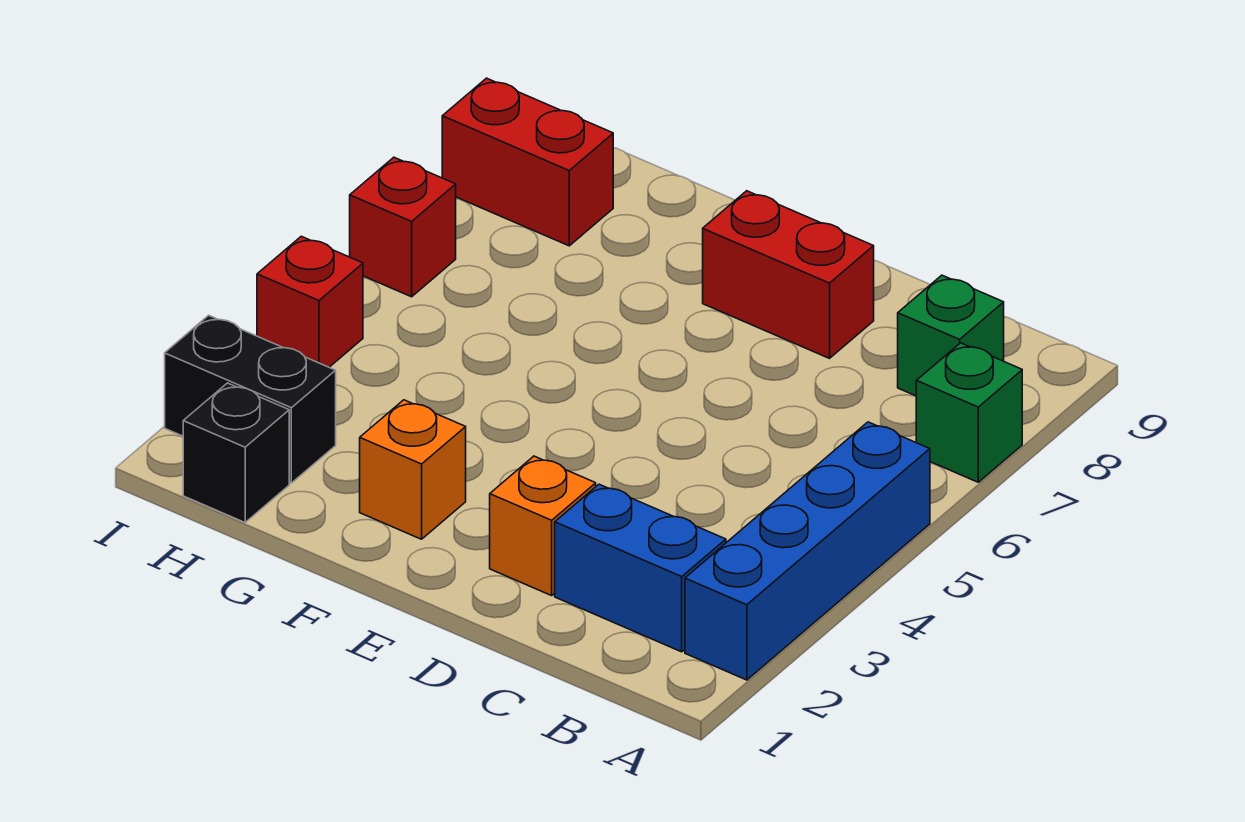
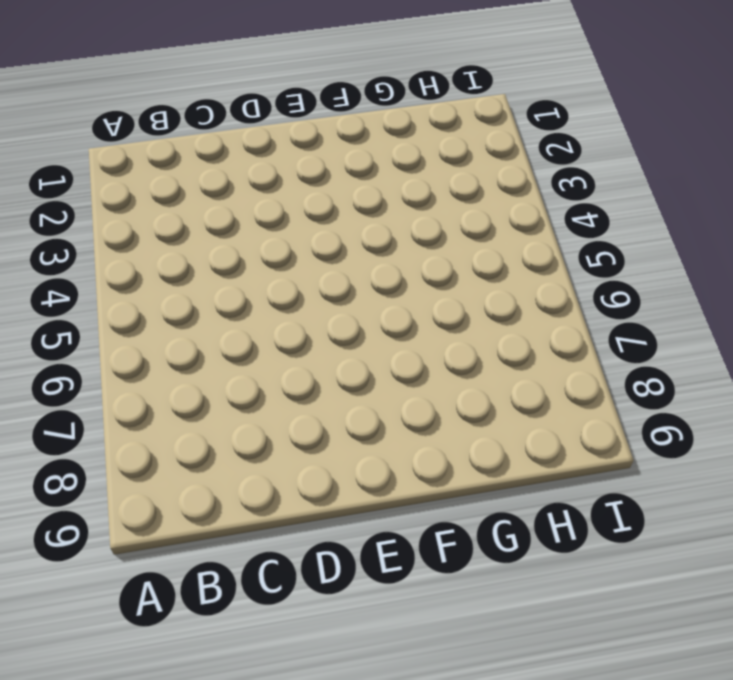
none -> blue brick A2:A5 level 1
none -> green brick A7 level 1
none -> blue brick B2:C2 level 1

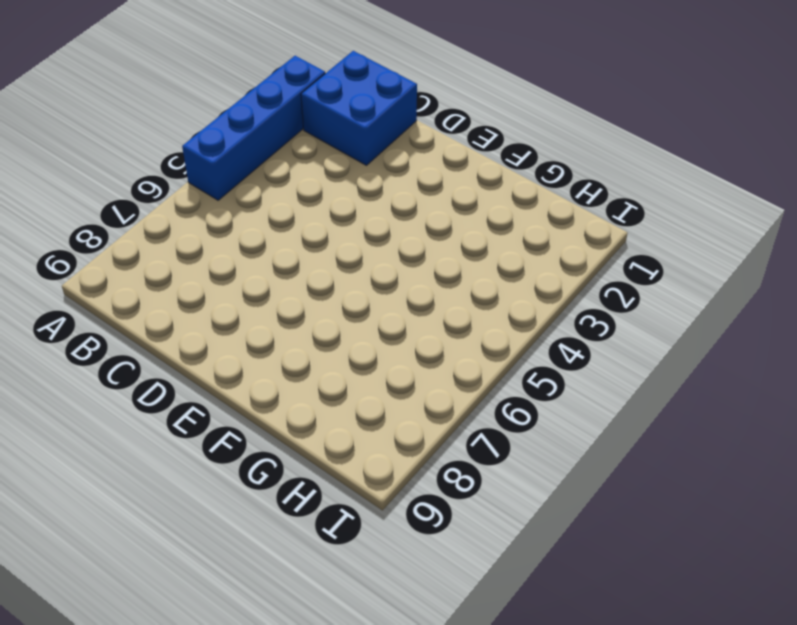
blue brick B1:C2 level 1 -> blue brick B2:C2 level 1
none -> green brick A7 level 1
none -> green brick B8 level 1
none -> orange brick D2 level 1

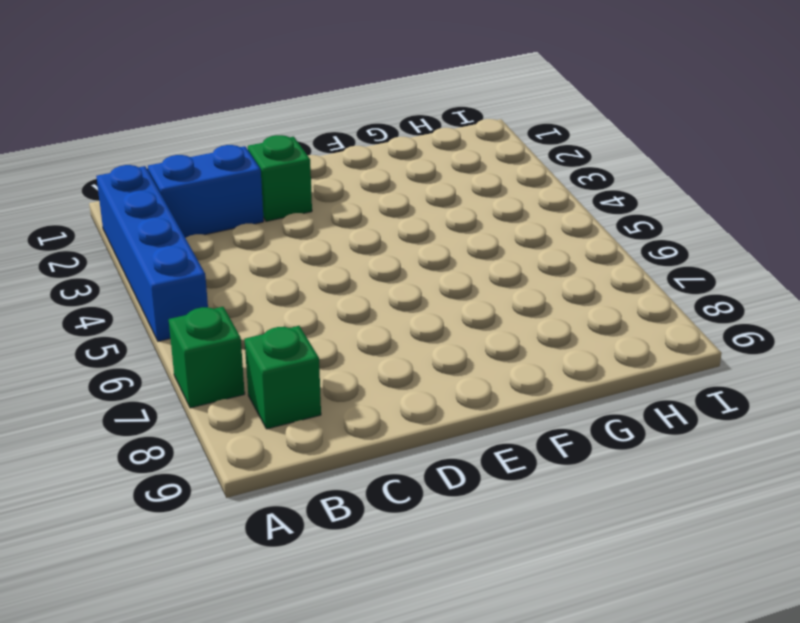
green brick D2 level 1 -> orange brick D2 level 1
none -> red brick D8:E8 level 1
none -> orange brick F2 level 1
none -> black brick H1 level 1

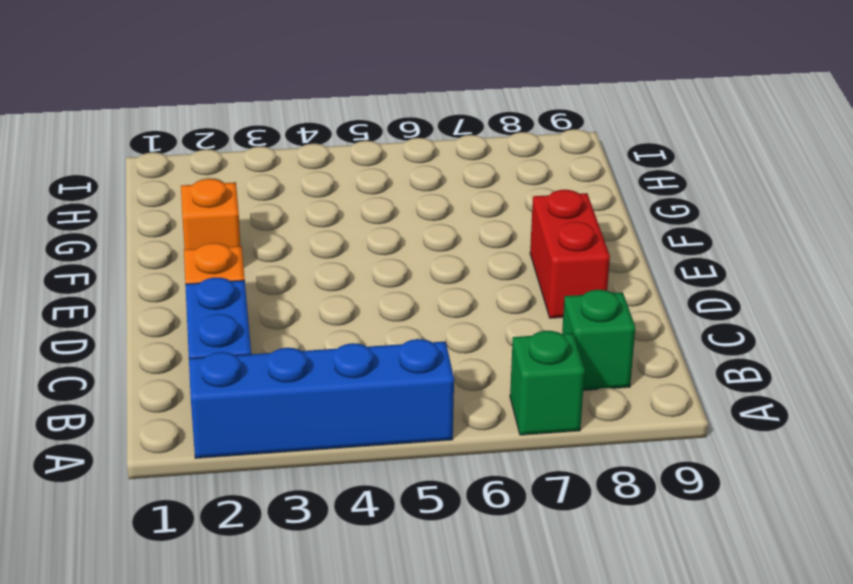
none -> black brick H1 level 1
none -> black brick H2:I2 level 1
none -> red brick H8:I8 level 1

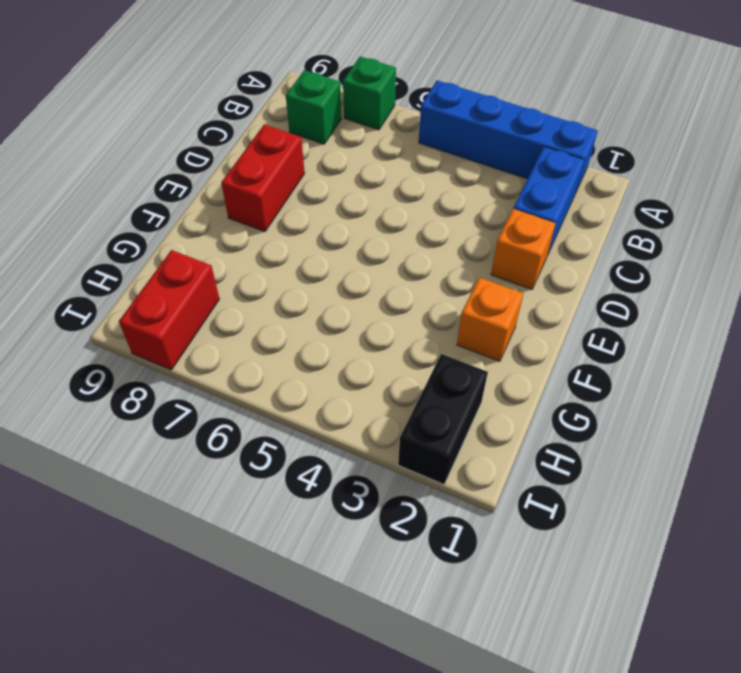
none -> black brick H1 level 1
none -> red brick I4 level 1
none -> red brick I6 level 1

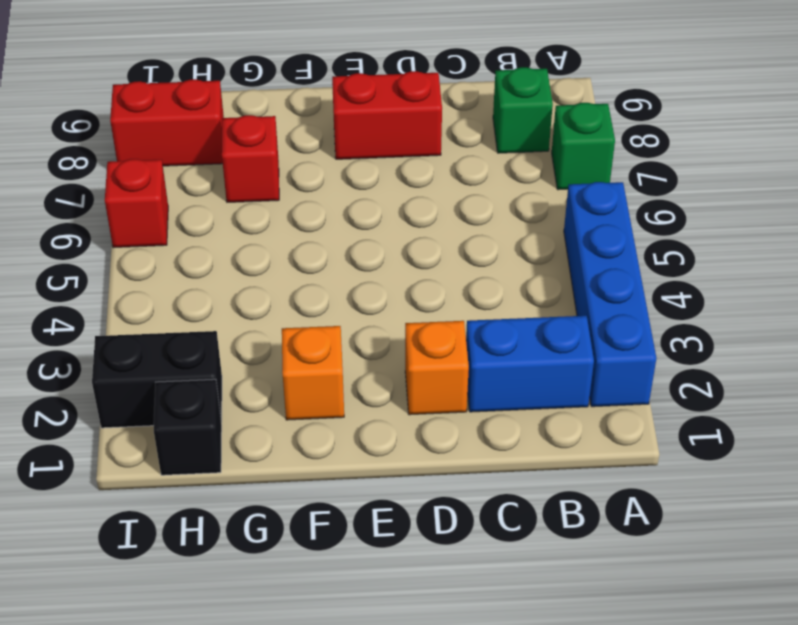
red brick G7 level 1 -> red brick I4 level 1

